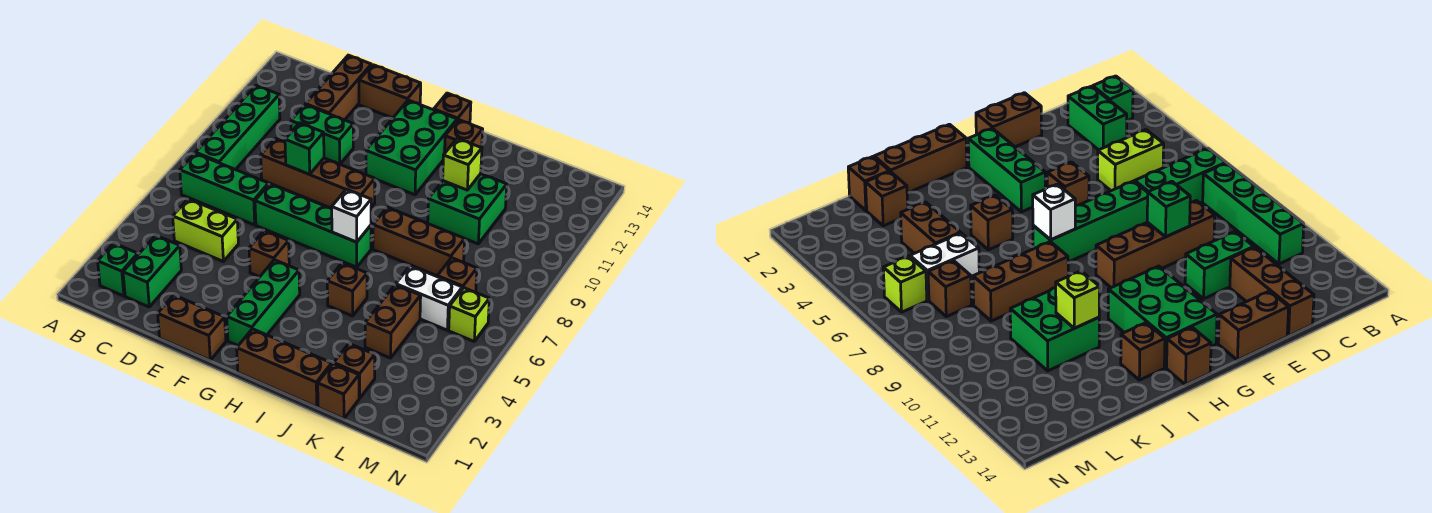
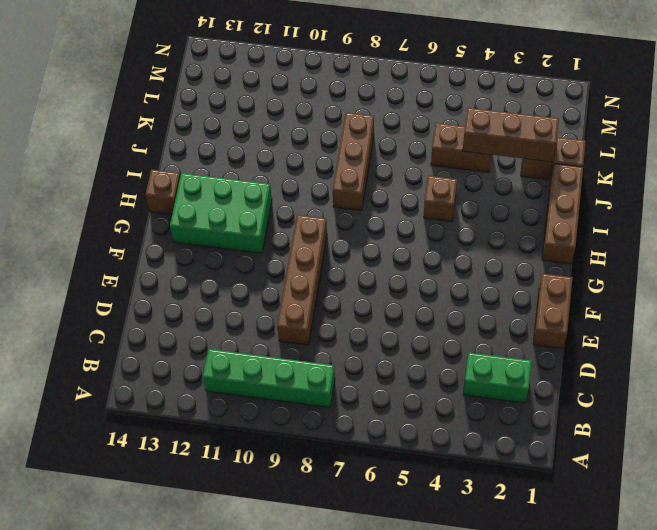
brown brick K2:K4 level 2 -> brown brick D12:D14 level 1
none -> green brick B2 level 1
none -> green brick B7:D7 level 1
none -> lime brick C5:D5 level 1

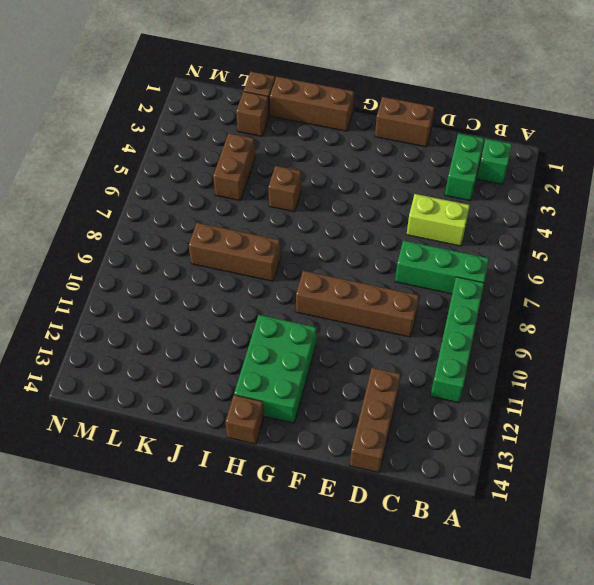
none -> green brick D11:E11 level 1
none -> green brick E7:H7 level 1
none -> brown brick E14:F14 level 1

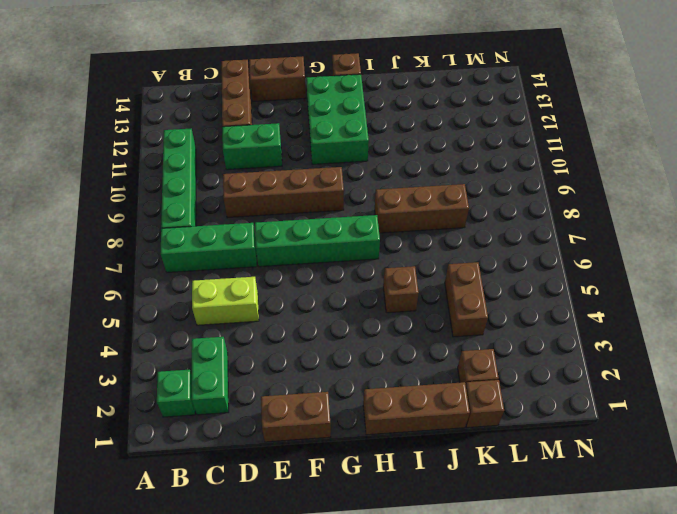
none -> brown brick F5 level 1
none -> green brick G2:G4 level 1
none -> brown brick I13 level 1

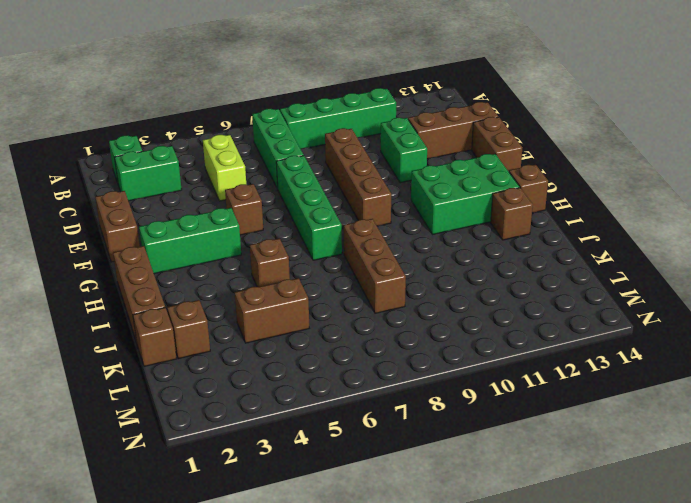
none -> green brick J10:K11 level 1
none -> white brick K6:L6 level 1
none -> brown brick L7 level 1

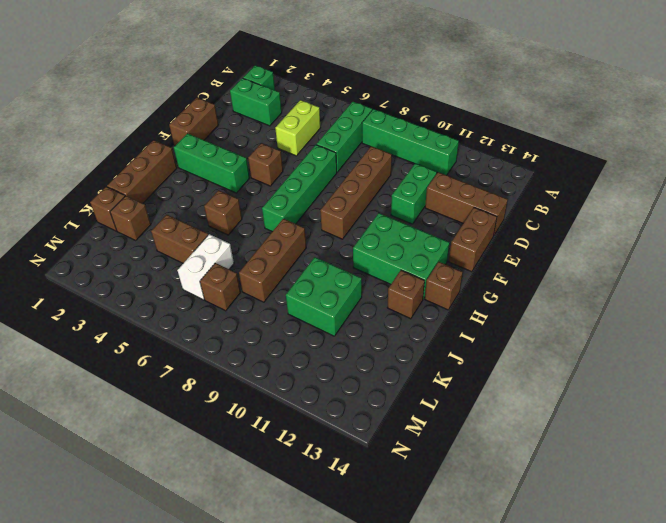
none -> lime brick M6 level 1
none -> green brick E9 level 2
none -> white brick H7 level 2

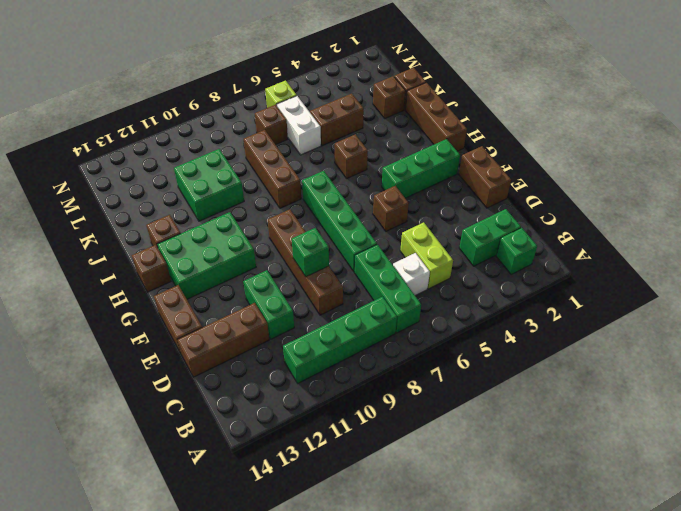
white brick C6 level 1 -> white brick H7 level 2
none -> lime brick J11 level 2

